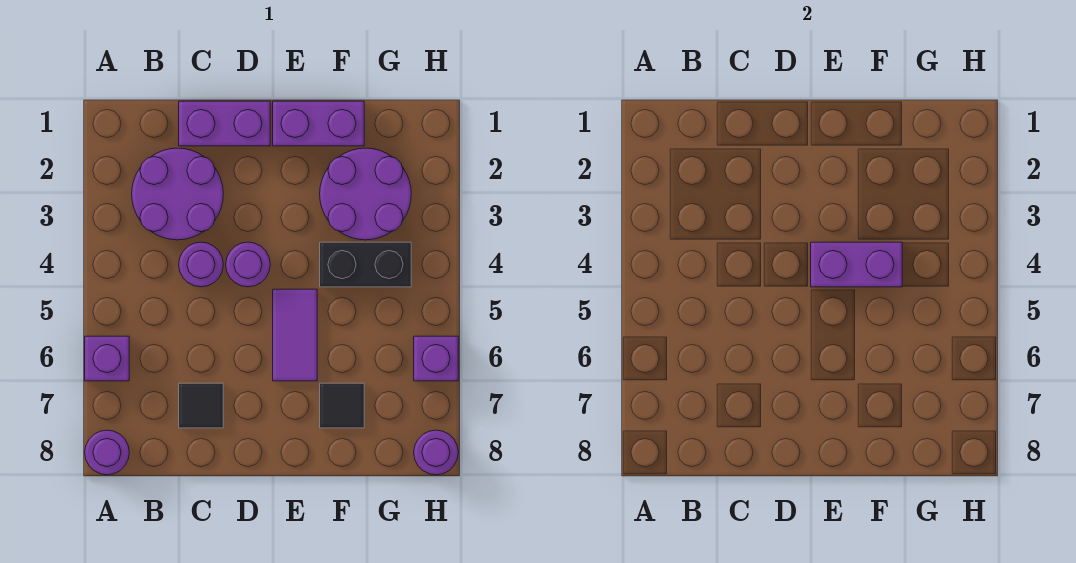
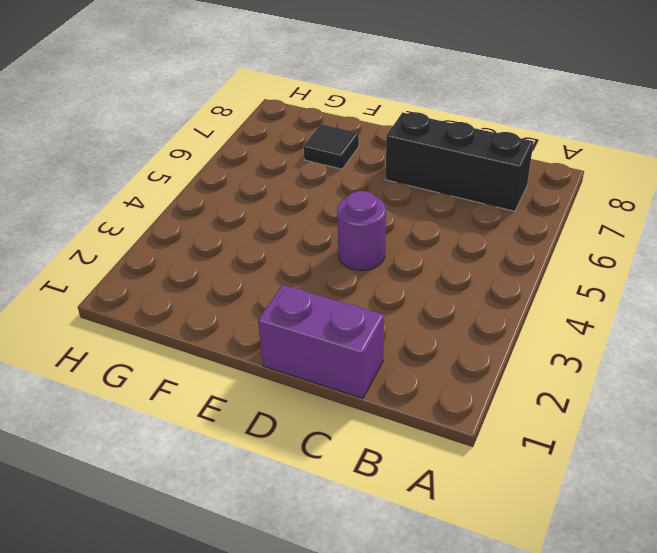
black brick B7:D7 level 1 -> black tile C7 level 1
none -> purple brick A6 level 1
none -> purple round brick A8 level 1
none -> purple round brick B2:C3 level 1

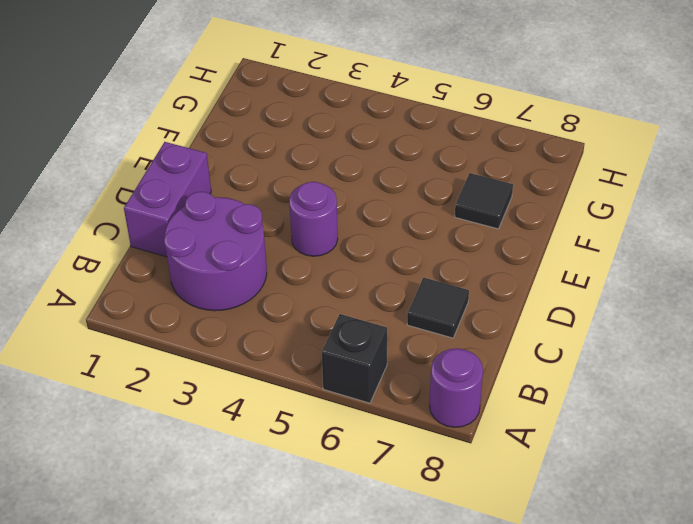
black brick A6 level 1 -> purple brick A6 level 1
none -> purple round brick C4 level 1
none -> purple brick E1:F1 level 1
none -> purple tile E5:E6 level 1

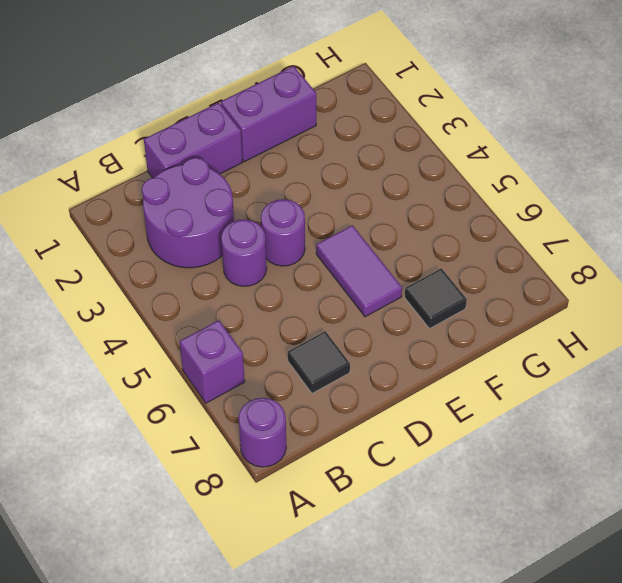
none -> purple round brick F2:G3 level 1
none -> black brick F4:G4 level 1
none -> purple brick H6 level 1

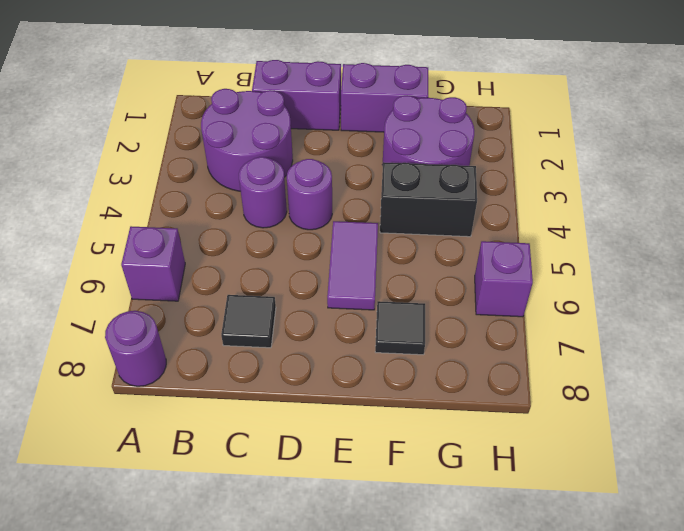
none -> purple round brick H8 level 1
none -> purple brick E4:F4 level 2

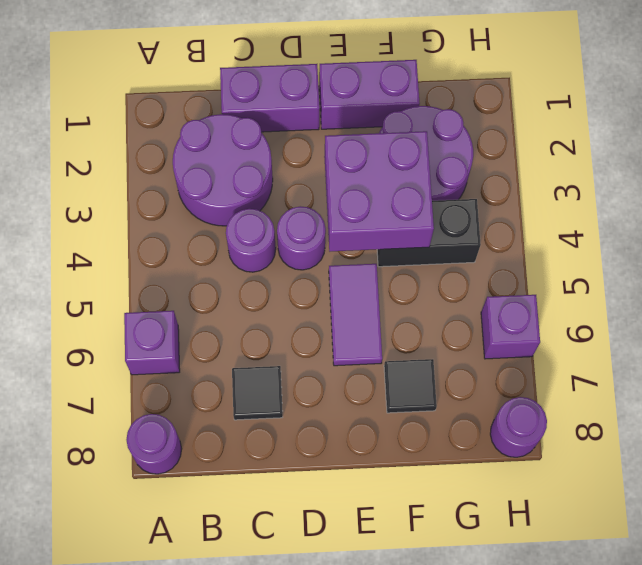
purple brick E3:F4 level 2 -> purple brick E4:F4 level 2

